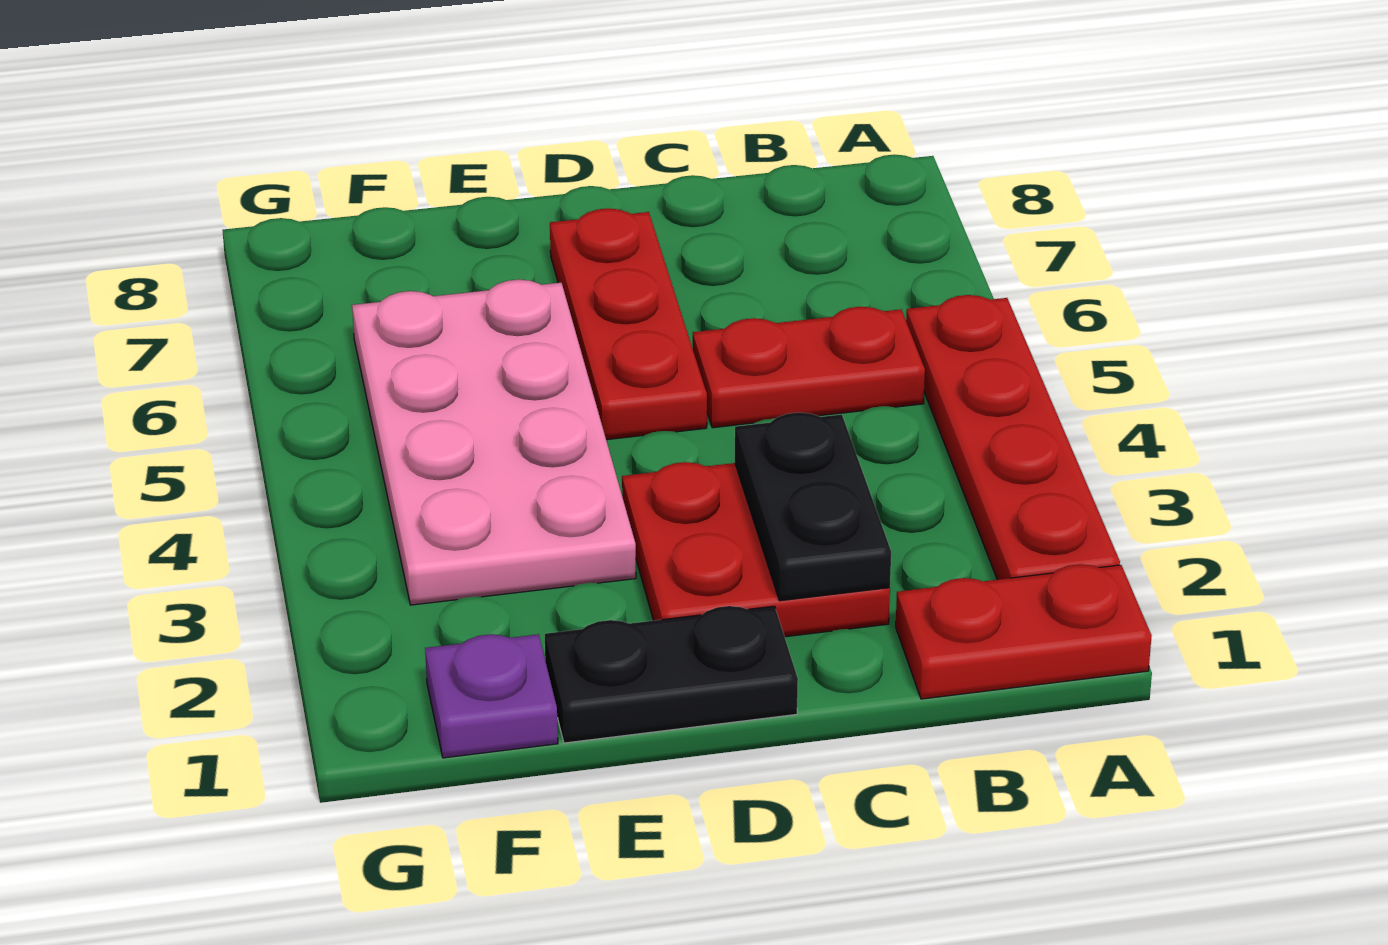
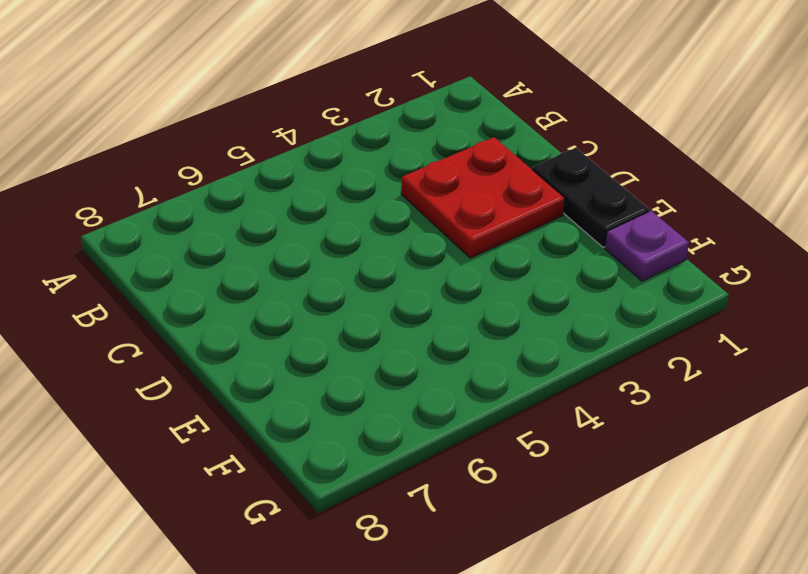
none -> red plate A1:B1 level 1
none -> red plate A2:A5 level 1

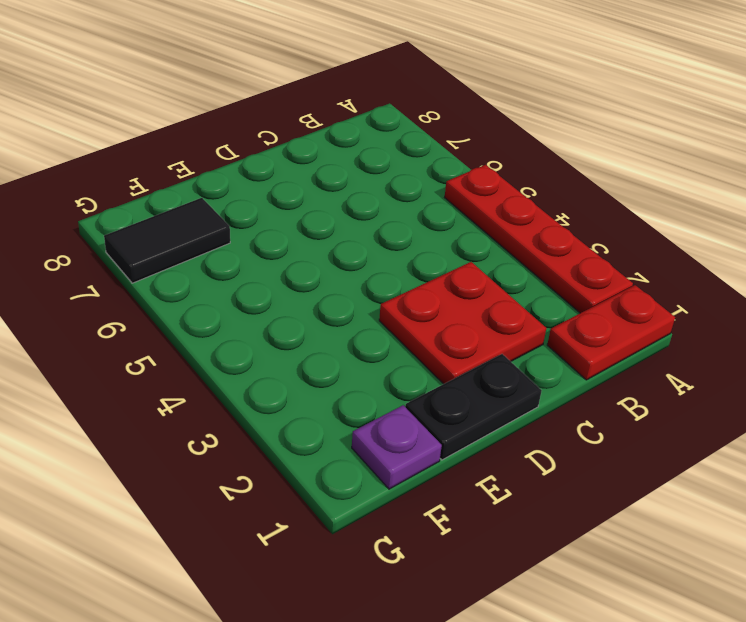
black tile F7:G7 level 1 -> none
none -> red plate B5:C5 level 1
none -> red plate D5:D7 level 1

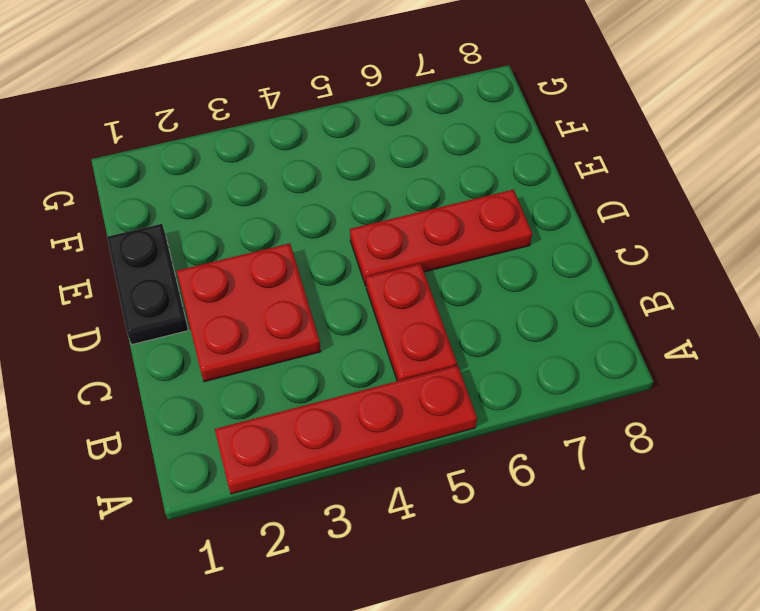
none -> red plate A1:B1 level 1
none -> pink plate E3:F6 level 1

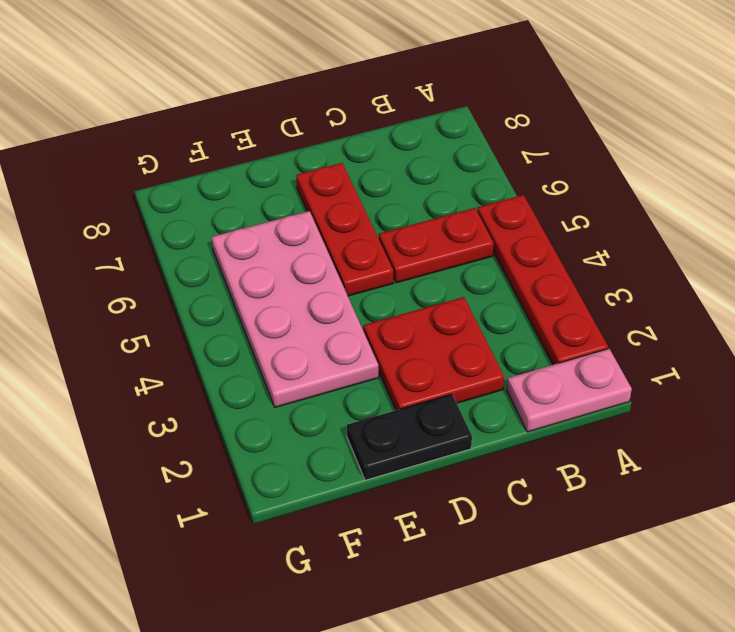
pink plate A1:B1 level 1 -> red plate A1:B1 level 1
none -> purple plate F1 level 1
none -> black plate C2:C3 level 2

